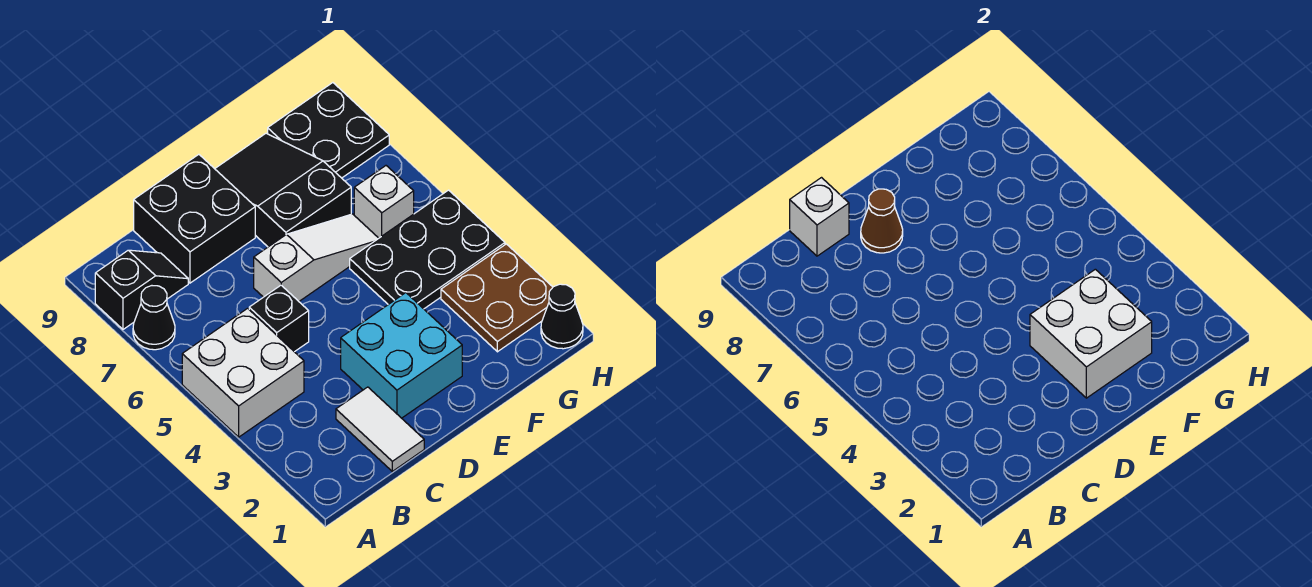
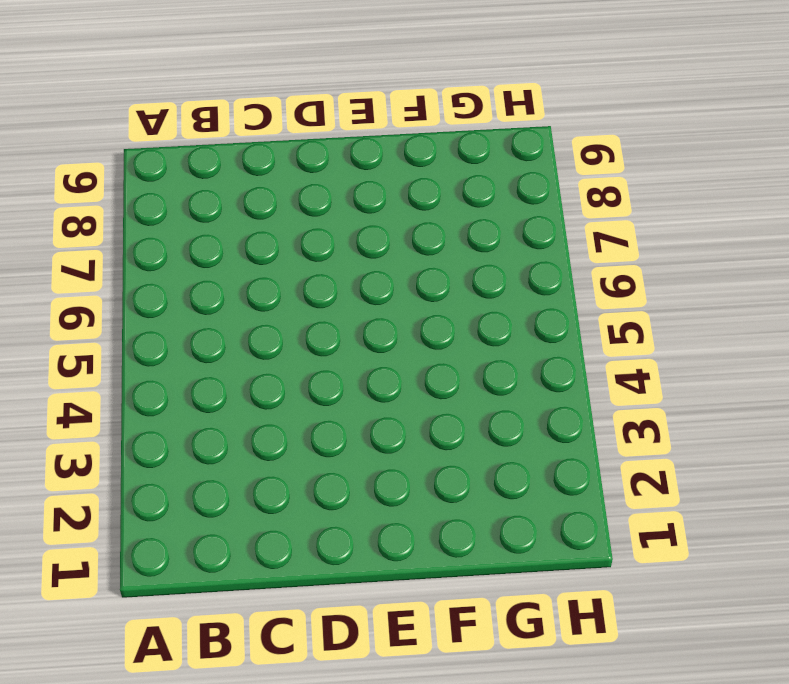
none -> white brick A4:B5 level 1
none -> black cone A7 level 1
none -> black slope A8:B8 level 1 top A

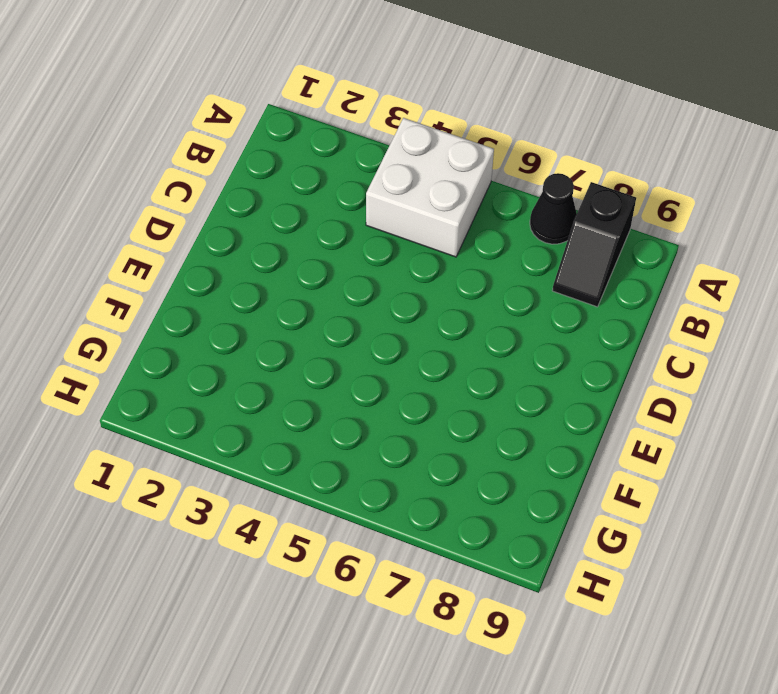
none -> white tile C1:C2 level 1
none -> black brick C5 level 1
none -> black brick C8:D9 level 1

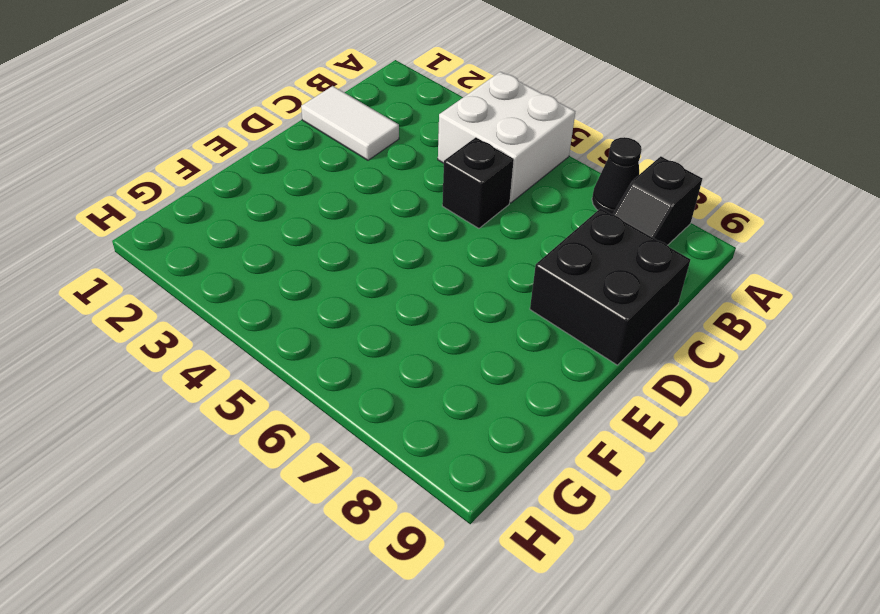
none -> cyan brick D2:E3 level 1
none -> white slope D6:F6 level 1 top D
none -> black slope E7:F9 level 1 top 7

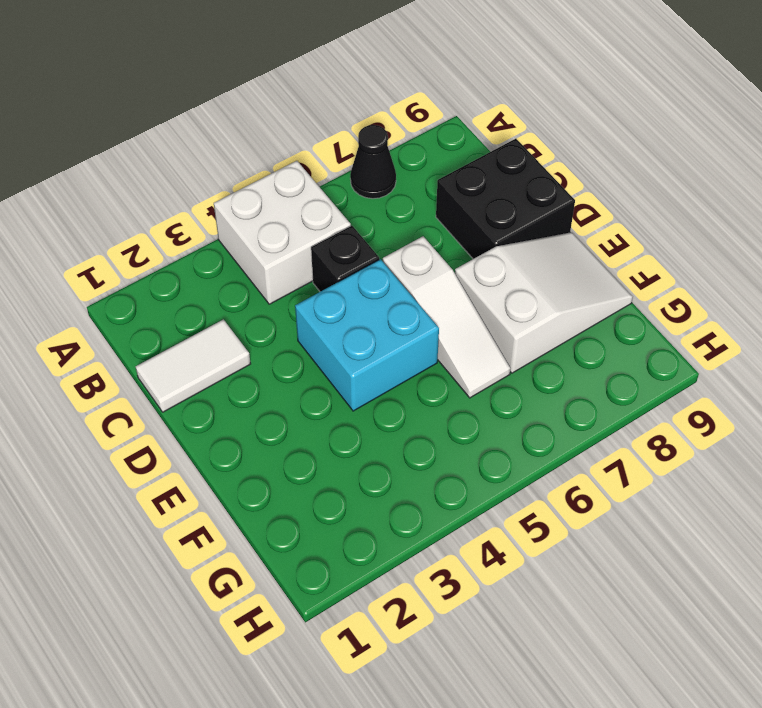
cyan brick D4:E5 level 1 -> cyan brick D2:E3 level 1
white slope E7:F9 level 1 top 7 -> black slope E7:F9 level 1 top 7
none -> black slope A8:B8 level 1 top A
none -> black plate F4:H5 level 1
none -> brown plate G2:H3 level 1

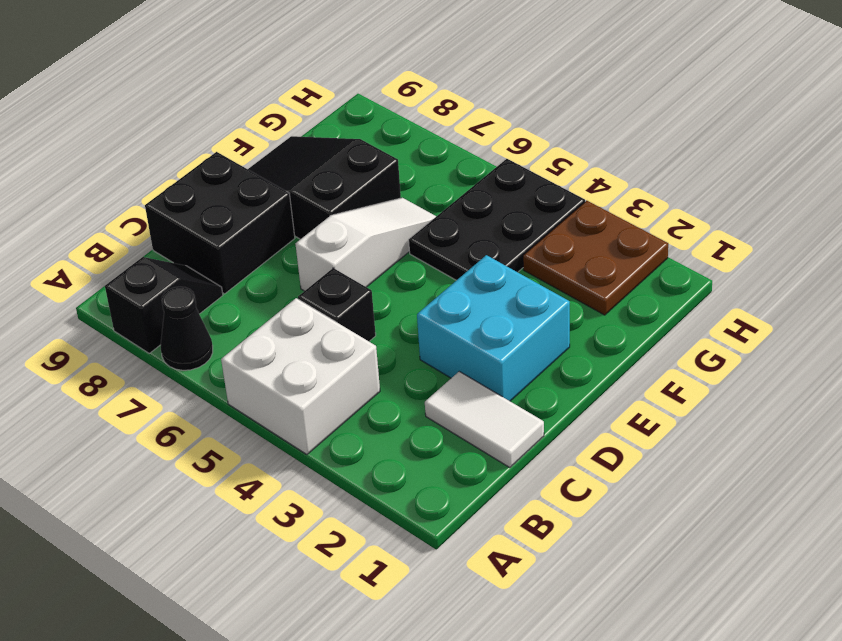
none -> white brick G6 level 1
none -> black plate G8:H9 level 1
none -> black cone H1 level 1

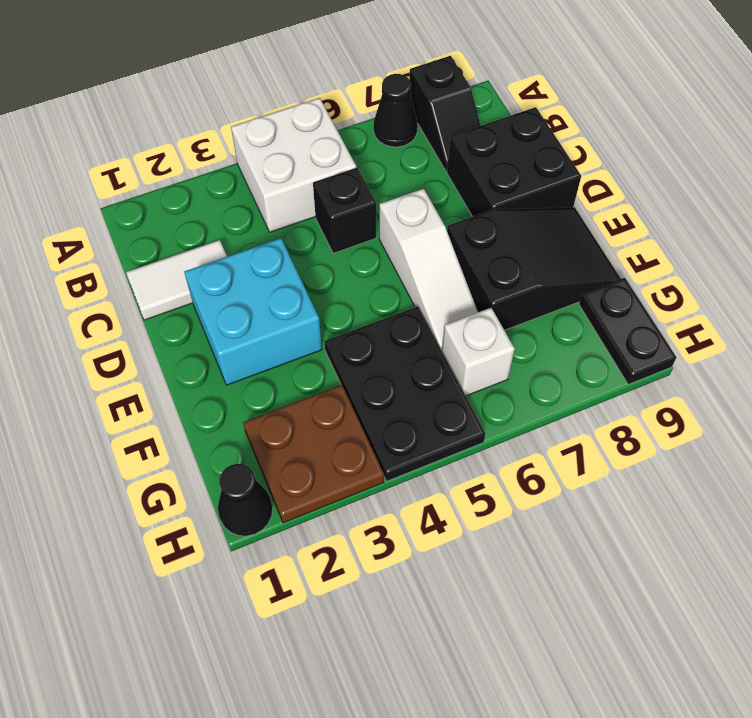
black plate G9:H9 level 1 -> black plate G8:H9 level 1
none -> white brick C9 level 2
none -> brown cone D8 level 2
none -> white brick E2:F3 level 2

